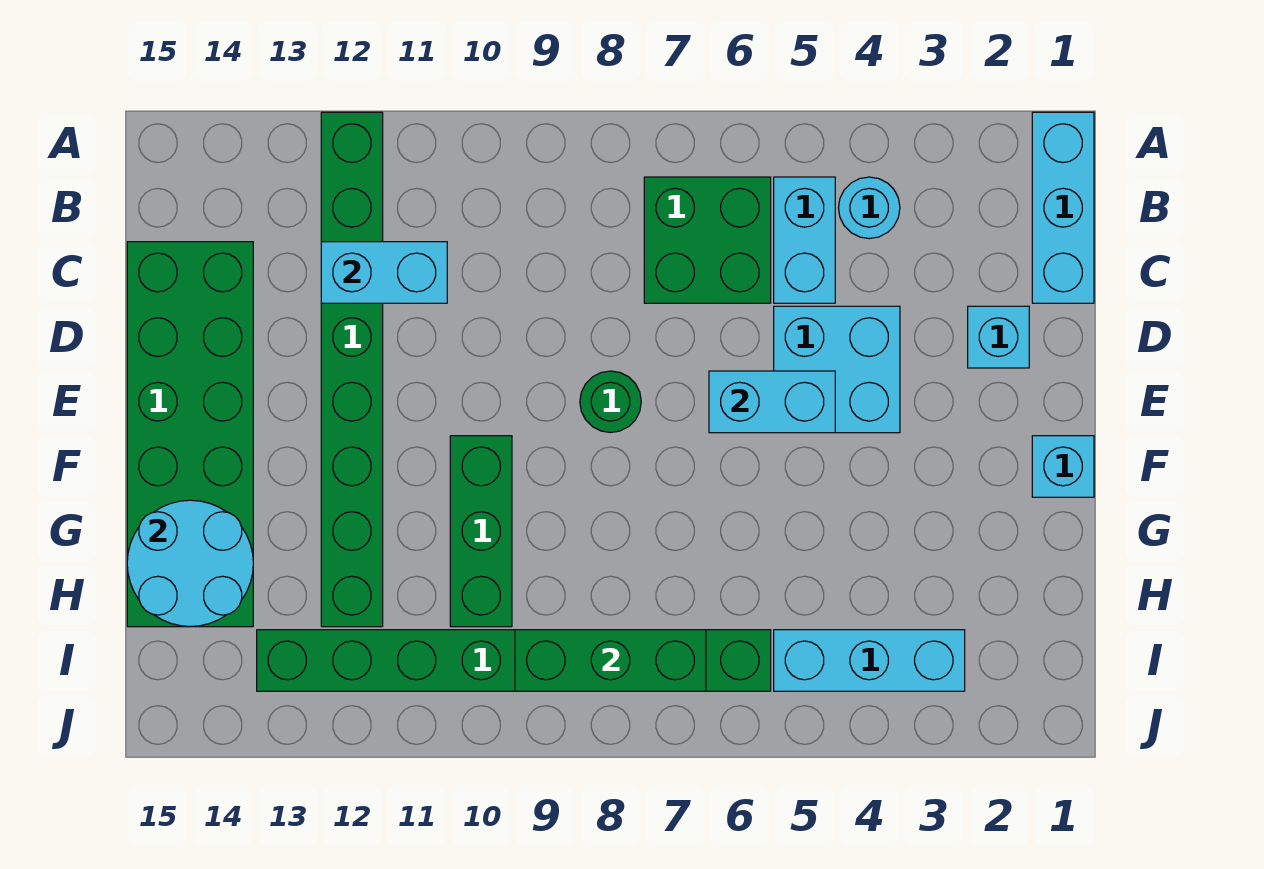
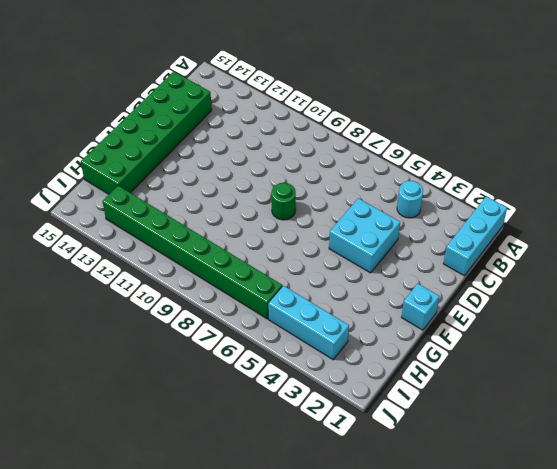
none -> green brick A12:H12 level 1
none -> cyan brick B5:C5 level 1
none -> green brick B6:C7 level 1

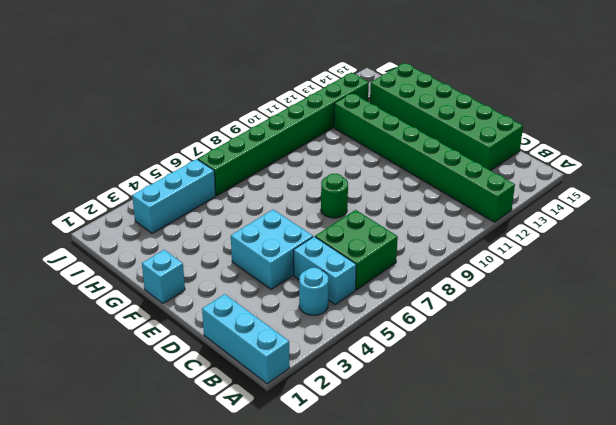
none -> cyan brick D2 level 1
none -> green brick F10:H10 level 1
none -> cyan brick C11:C12 level 2

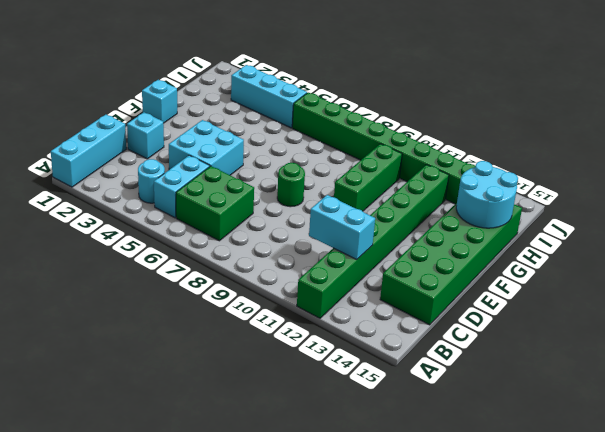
none -> cyan brick E5:E6 level 2
none -> green brick I7:I9 level 2

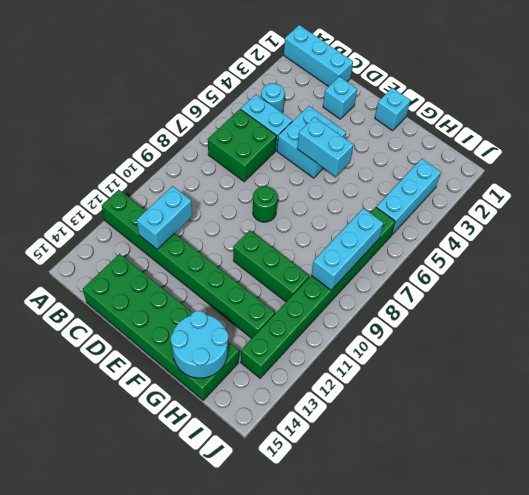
cyan brick E5:F5 level 2 -> cyan brick E5:E6 level 2
cyan brick I7:I9 level 2 -> green brick I7:I9 level 2

